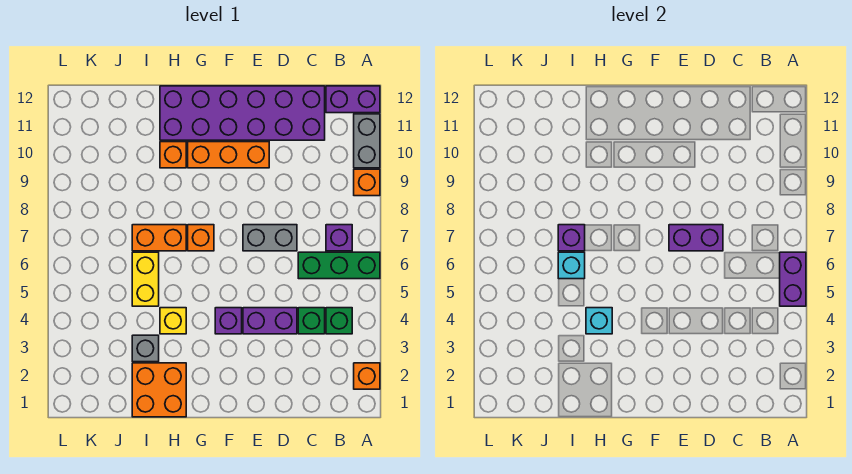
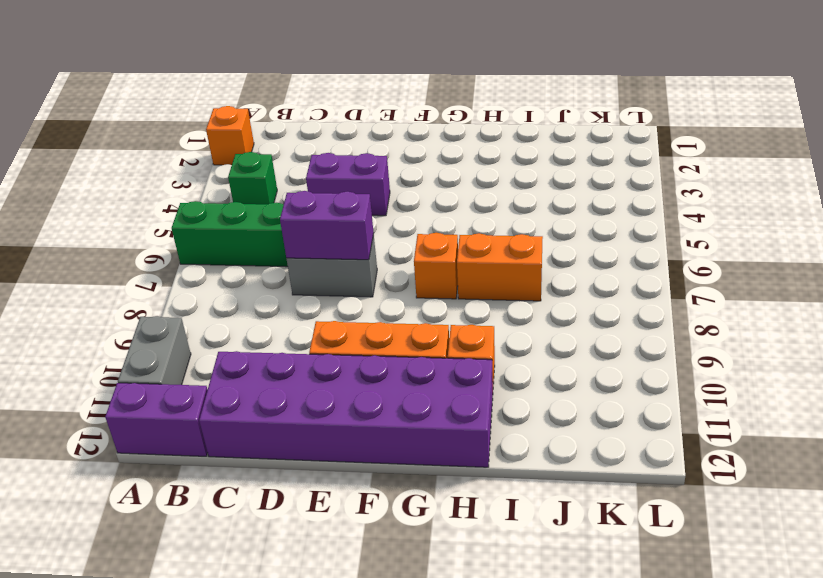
none -> orange brick A9 level 1
none -> purple brick B7 level 1
none -> green brick C4 level 1

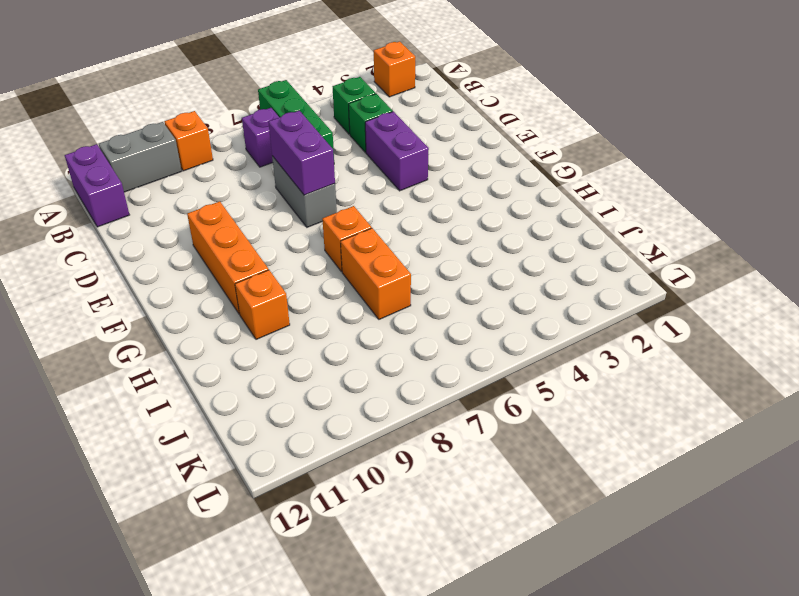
none -> purple brick C11:H12 level 1
none -> purple brick F4 level 1
none -> orange brick H1:I2 level 1

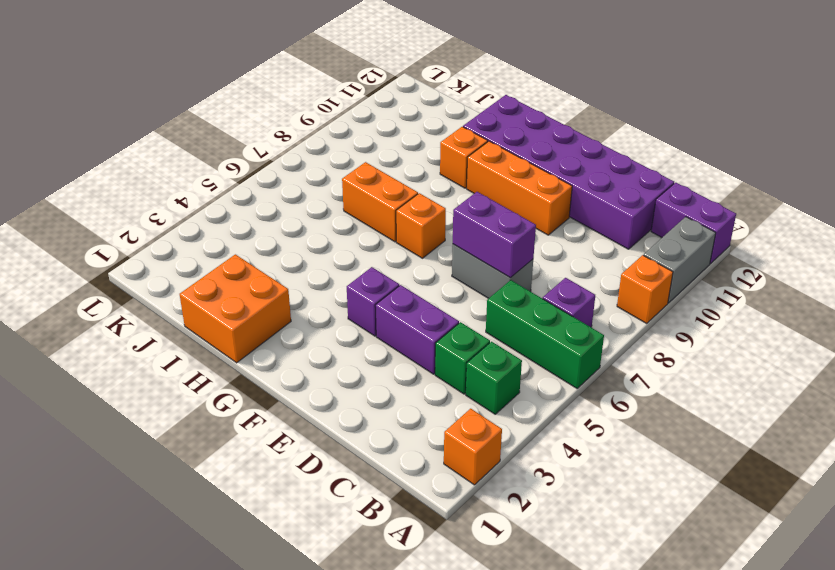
none -> yellow brick H4 level 1
none -> grey brick I3 level 1
none -> yellow brick I5:I6 level 1

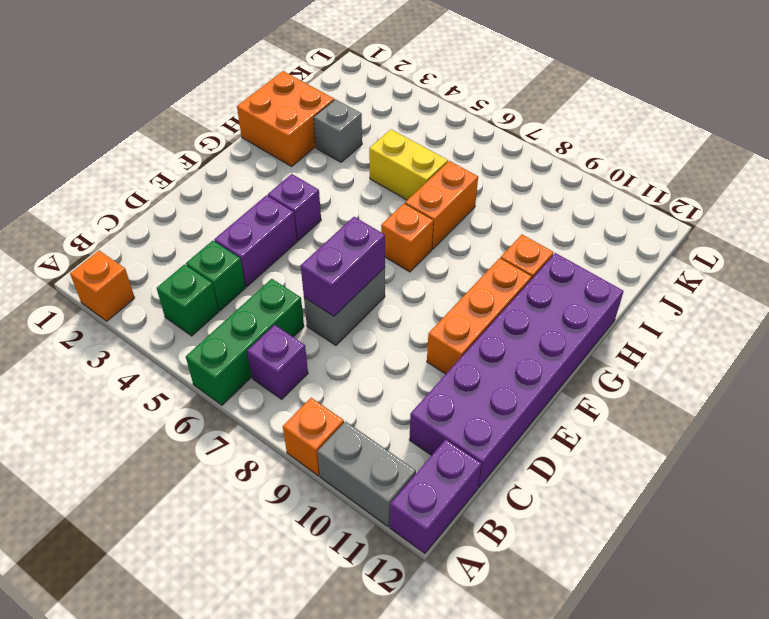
none -> yellow brick H4 level 1
none -> purple brick A5:A6 level 2
none -> cyan brick H4 level 2

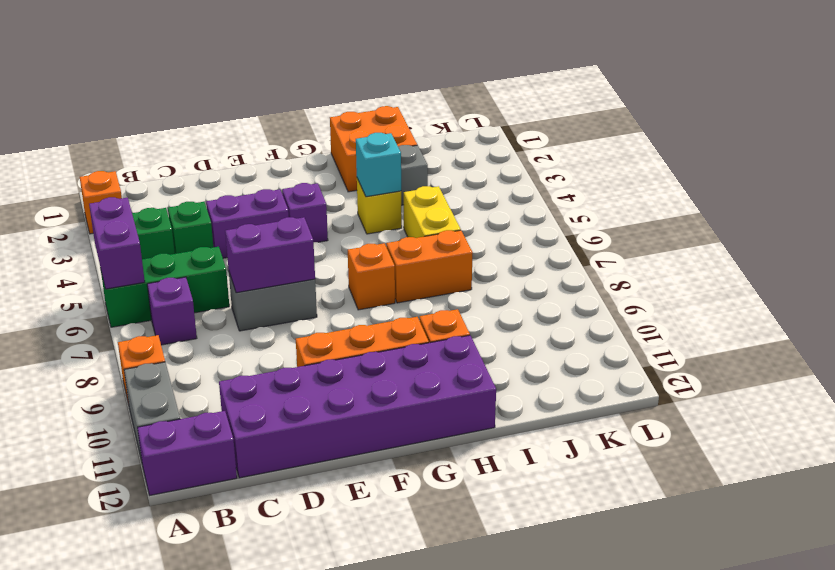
none -> cyan brick I6 level 2
none -> purple brick I7 level 2

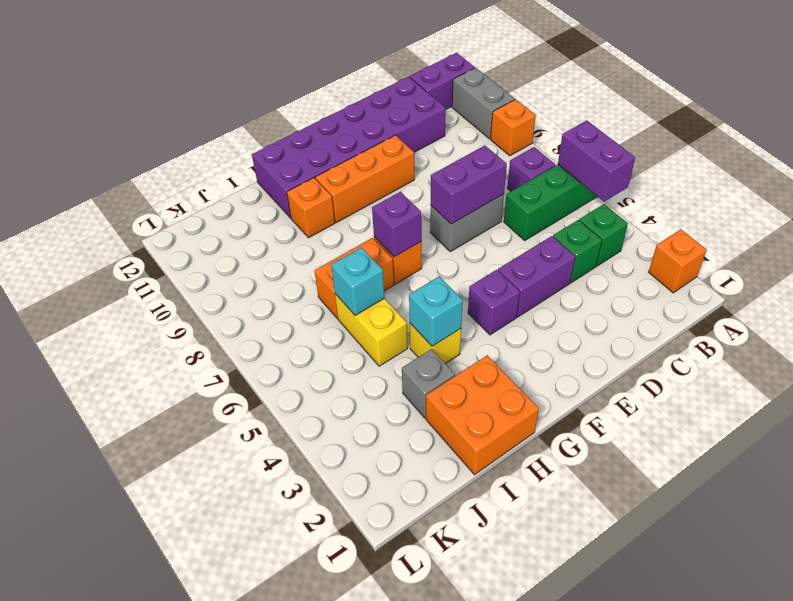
purple brick G7 level 2 -> purple brick I7 level 2

